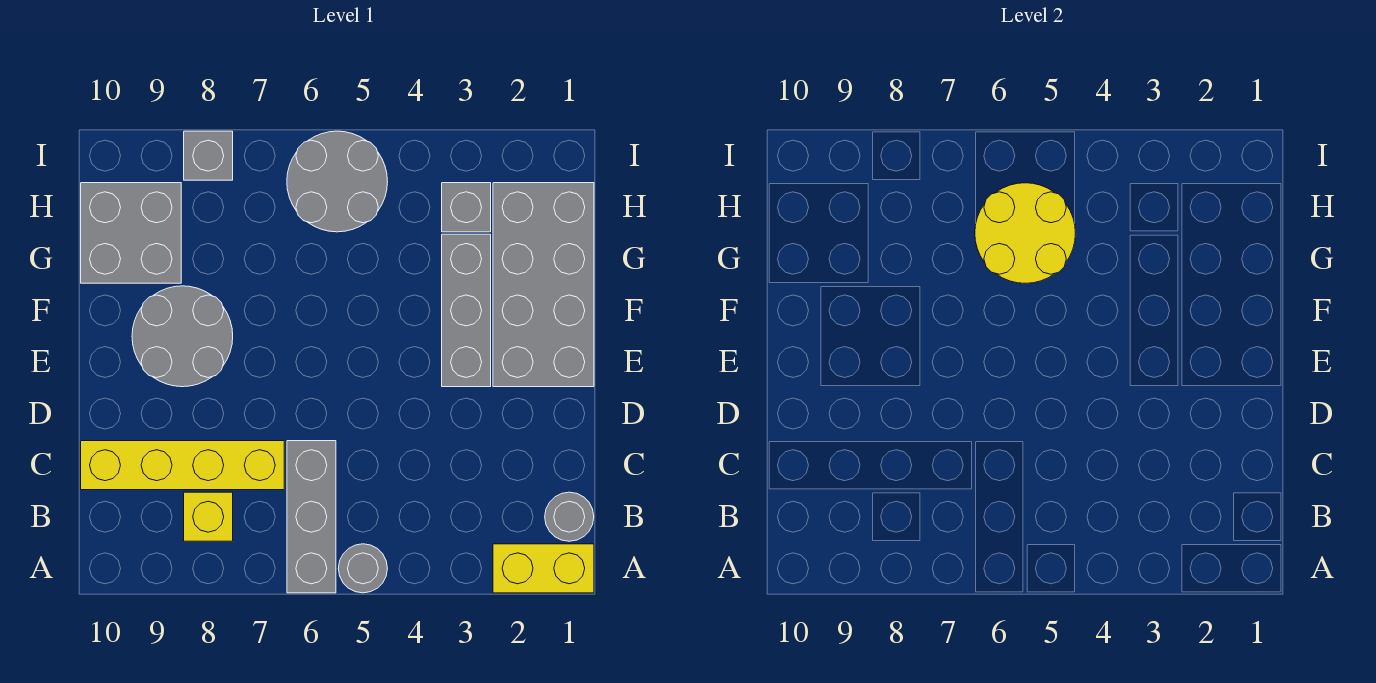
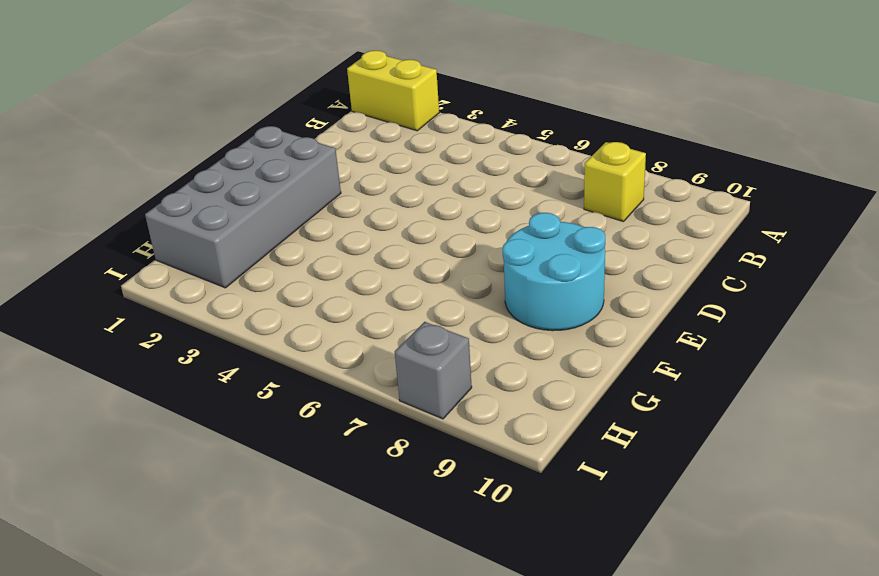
cyan round brick E8:F9 level 1 -> grey round brick E8:F9 level 1
none -> grey round brick A5 level 1
none -> grey brick A6:C6 level 1
none -> grey round brick B1 level 1

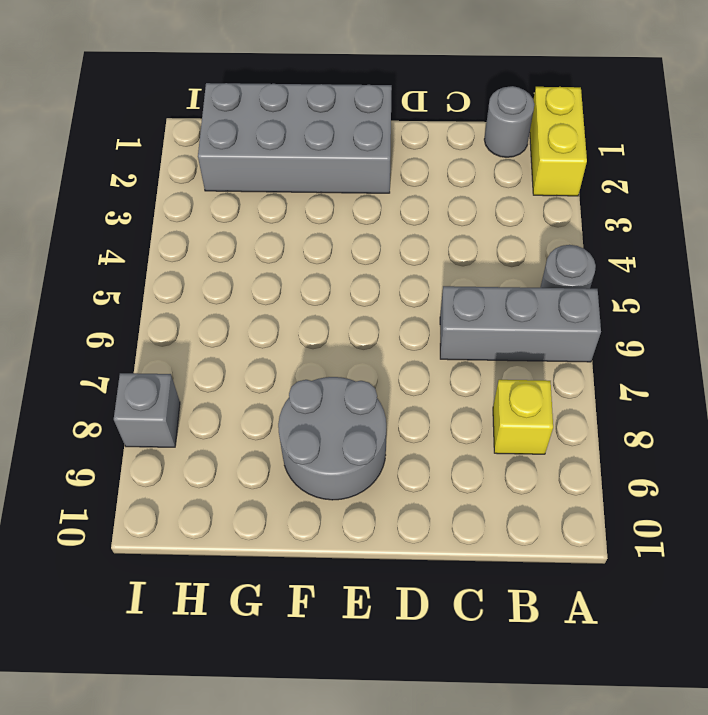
none -> yellow brick C7:C10 level 1
none -> grey brick E3:G3 level 1
none -> grey brick G9:H10 level 1

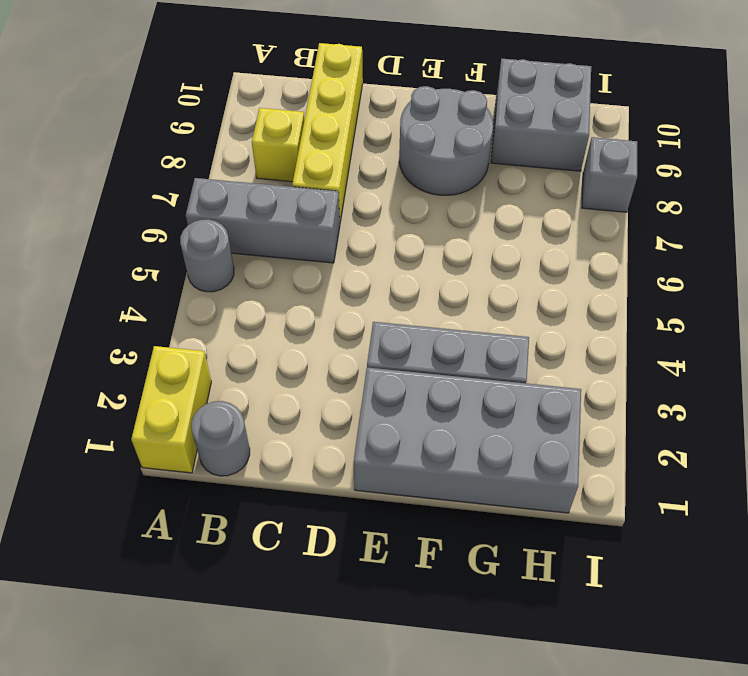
none -> grey brick H3 level 1
none -> grey round brick H5:I6 level 1
none -> yellow round brick G5:H6 level 2

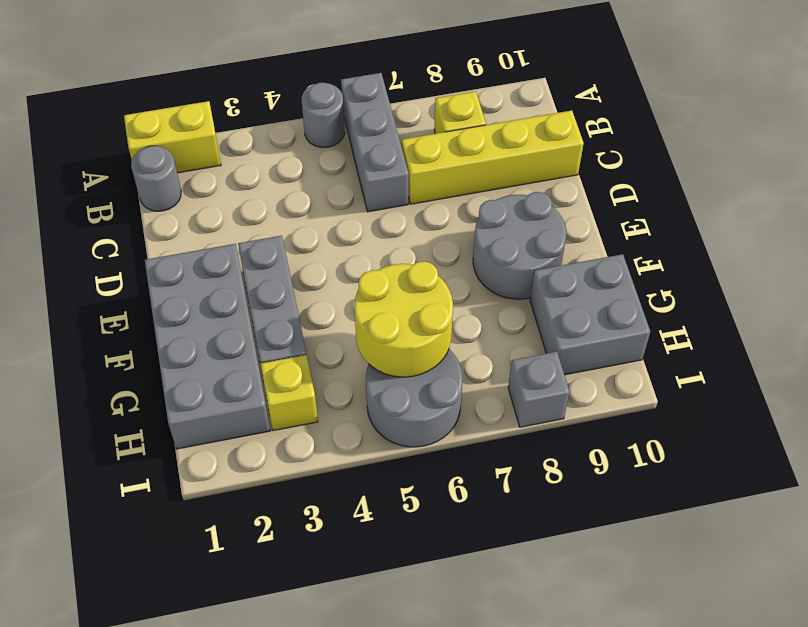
yellow brick H3 level 1 -> grey brick H3 level 1

